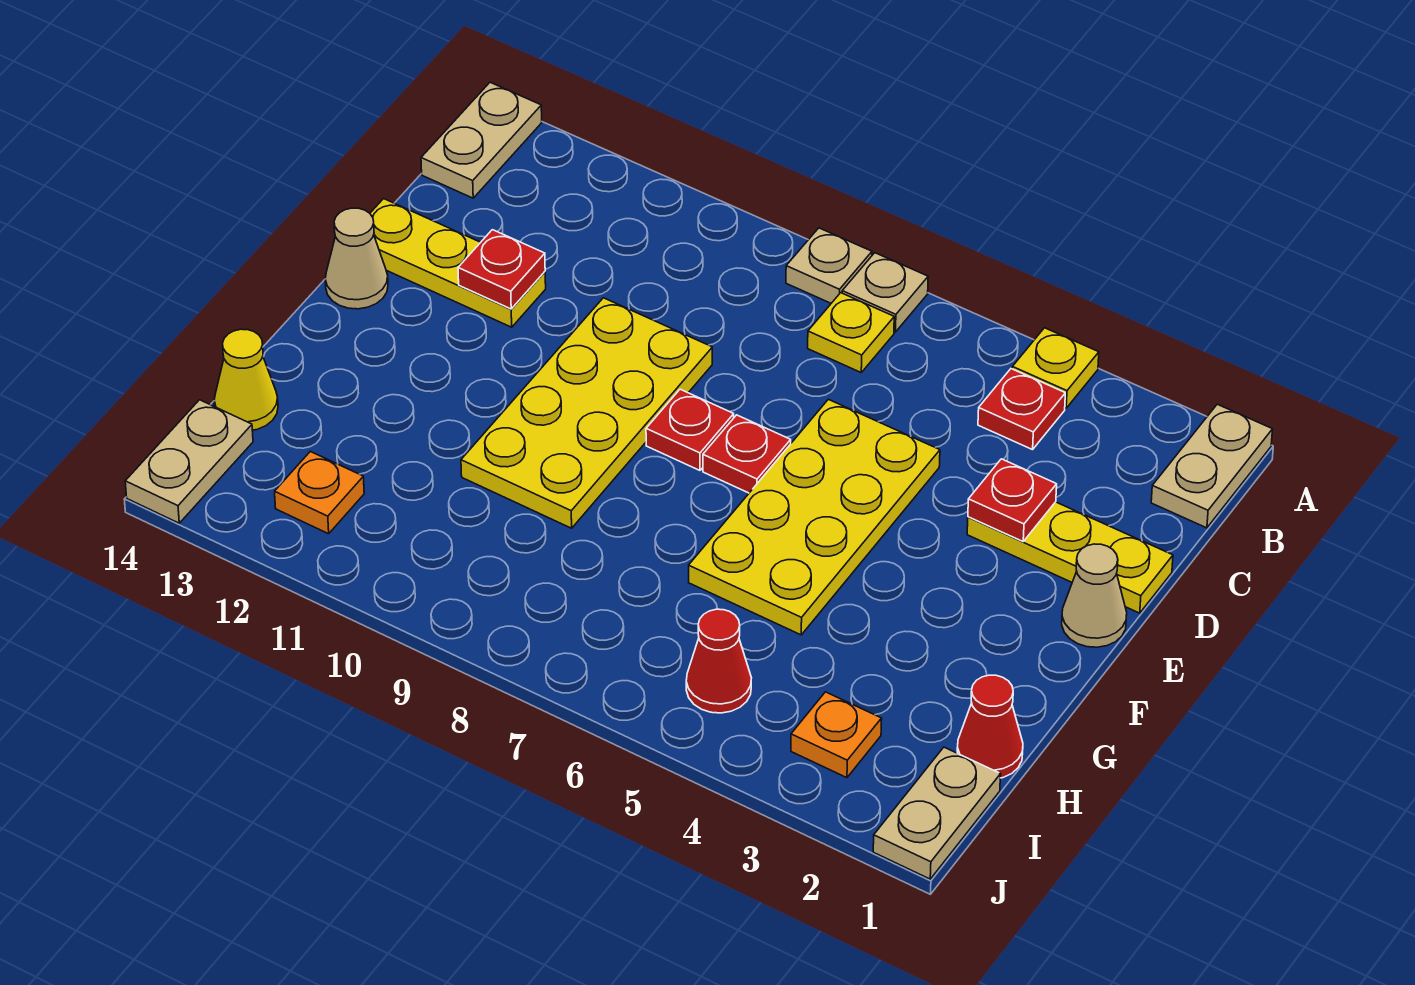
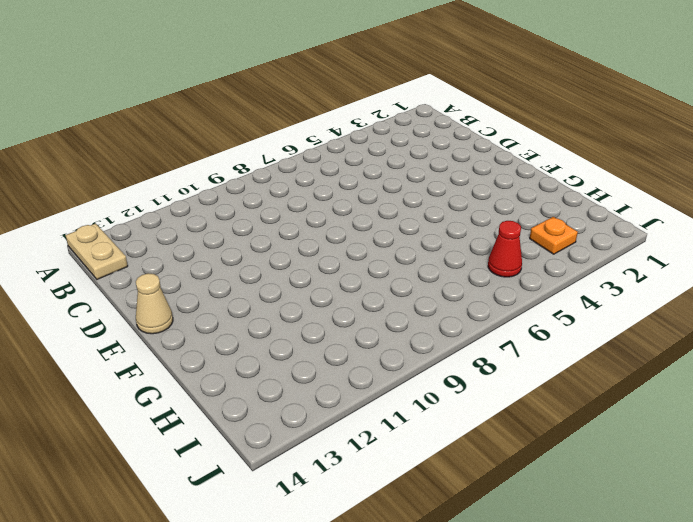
none -> tan plate A1:B1 level 1
none -> yellow plate A4 level 1
none -> tan plate A7 level 1

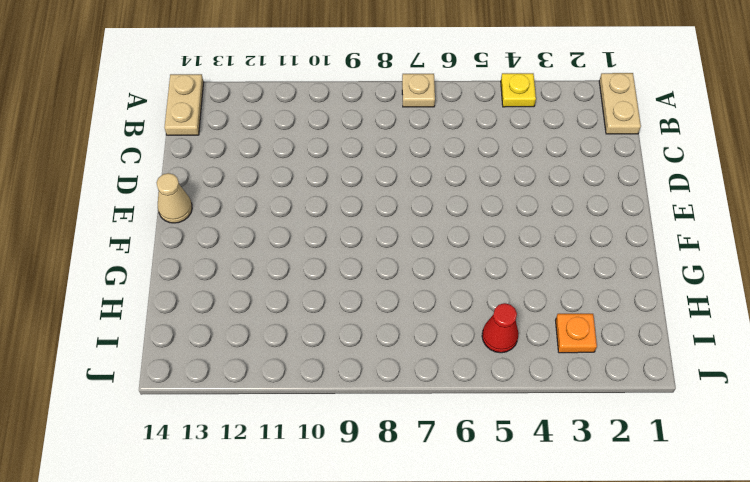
none -> tan plate A8 level 1
none -> red plate B4 level 1
none -> yellow plate B7 level 1

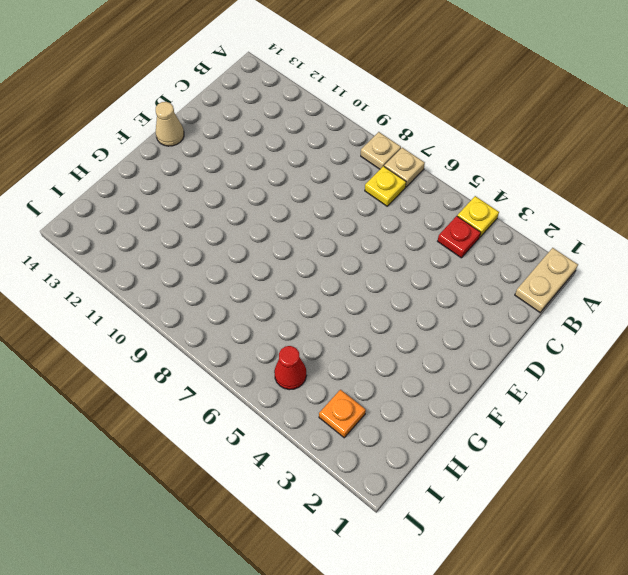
none -> tan plate A14:B14 level 1
none -> yellow plate D1:D3 level 1
none -> yellow plate D5:G6 level 1

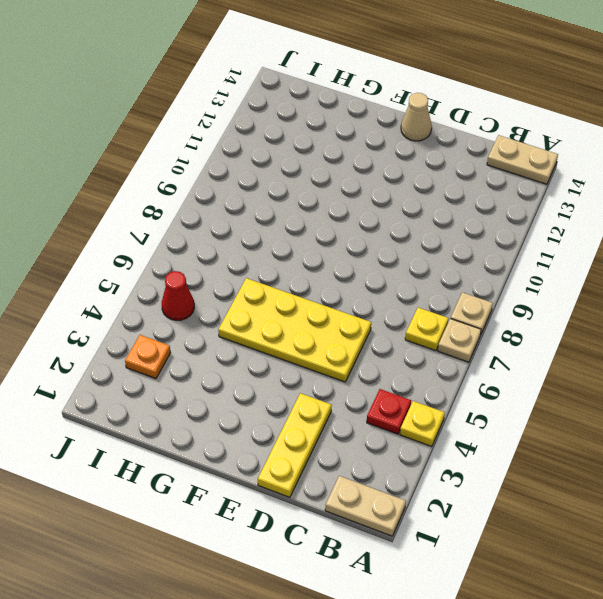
none -> yellow plate D9:G10 level 1
none -> yellow plate D12:D14 level 1
none -> tan cone E1 level 1

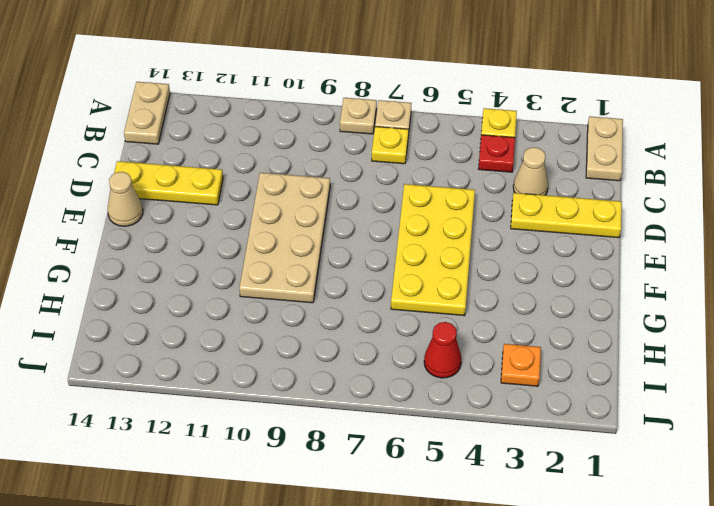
tan cone C3 level 1 -> tan cone E1 level 1
tan plate D9:G10 level 1 -> yellow plate D9:G10 level 1
none -> red plate E7 level 1
none -> red plate E8 level 1
none -> red cone H1 level 1

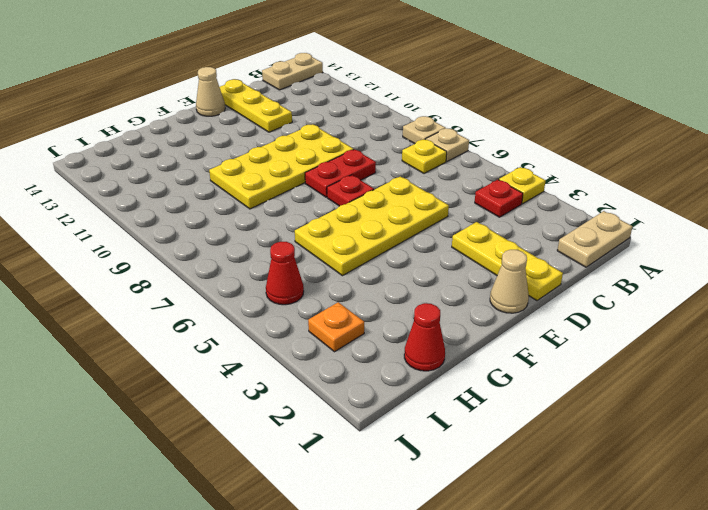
red plate D8:E8 level 1 -> red plate E8 level 1
none -> yellow cone H14 level 1
none -> tan plate I1:J1 level 1
none -> orange plate I12 level 1

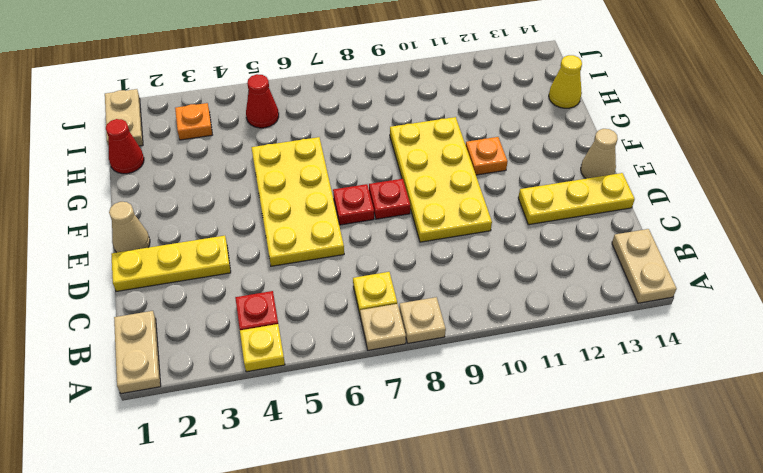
orange plate F11 level 1 -> orange plate I12 level 1
none -> tan plate I14:J14 level 1
none -> red plate D3 level 2
none -> red plate D12 level 2

